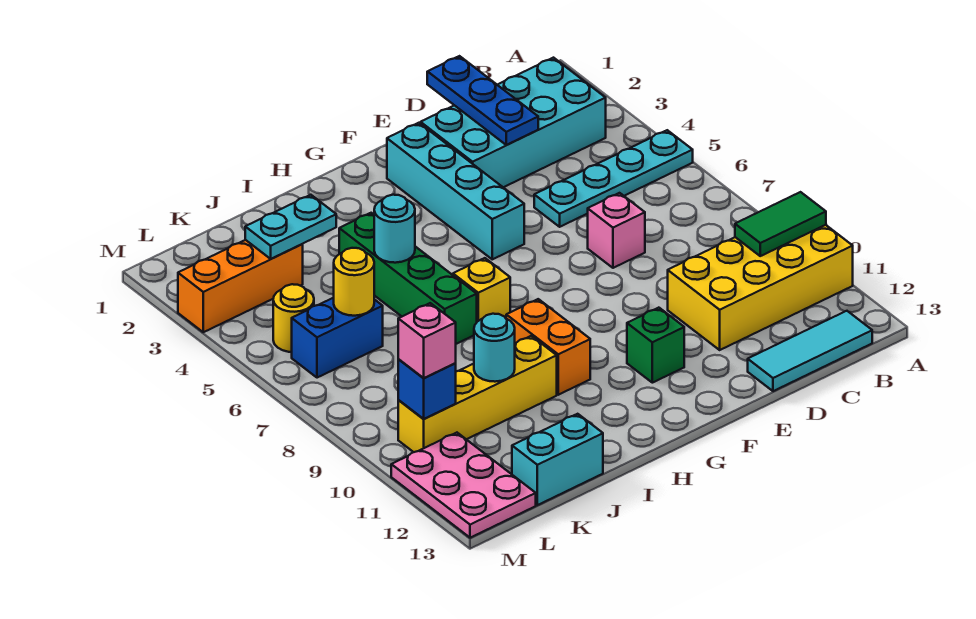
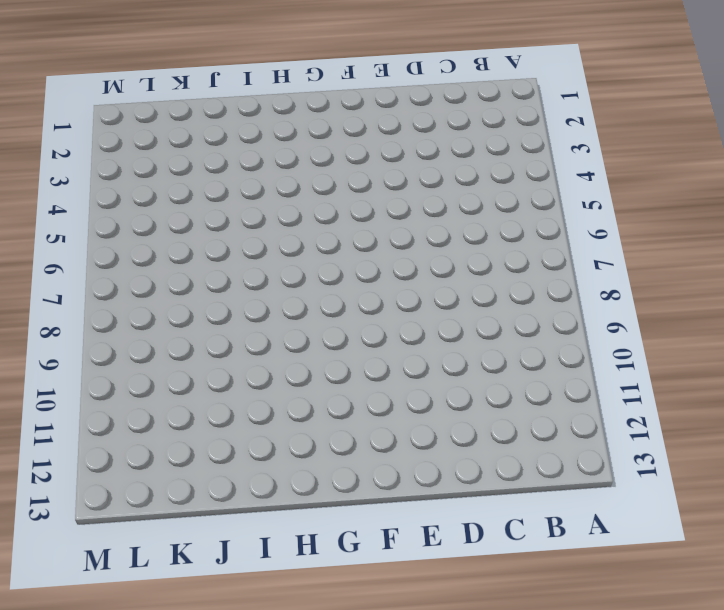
none -> cyan plate A5:D5 level 1
none -> yellow brick A10:D11 level 1
none -> cyan brick B2:E3 level 1

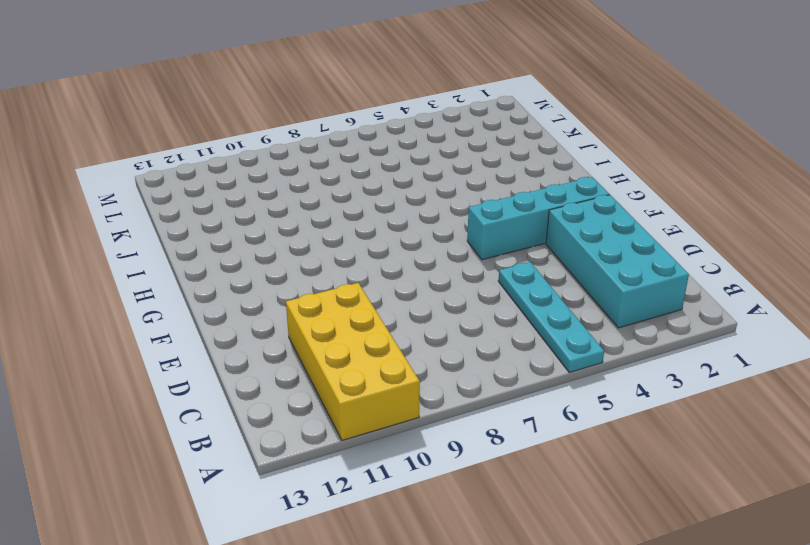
none -> cyan tile B13:D13 level 1
none -> pink brick D7 level 1
none -> green brick F11 level 1

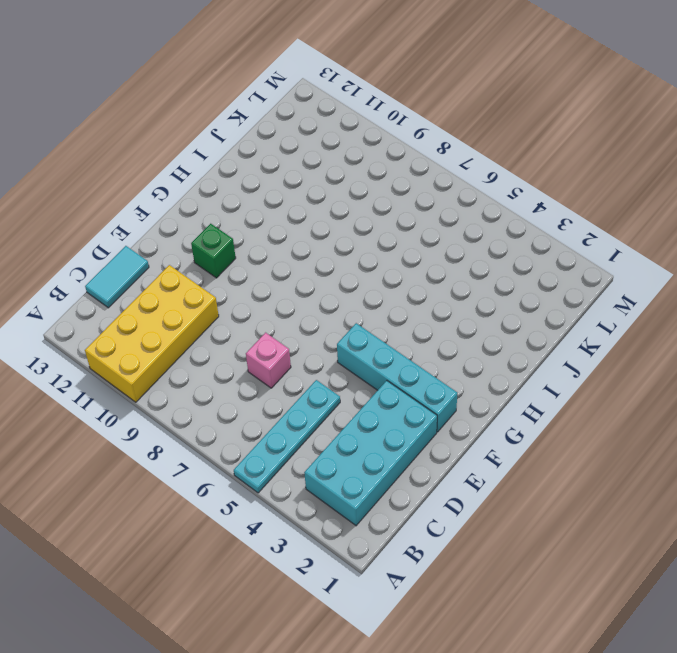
cyan tile C13:D13 level 1 -> cyan tile B13:D13 level 1
none -> yellow brick H7 level 1
none -> orange brick H9:H10 level 1
none -> green brick I4:I7 level 1

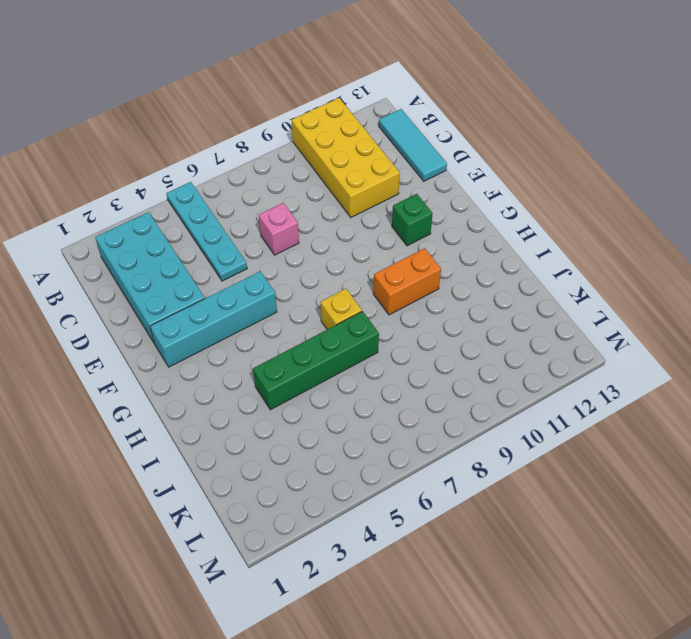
none -> yellow brick I10:L10 level 1
none -> cyan brick J13:K13 level 1
none -> orange brick K3:M3 level 1

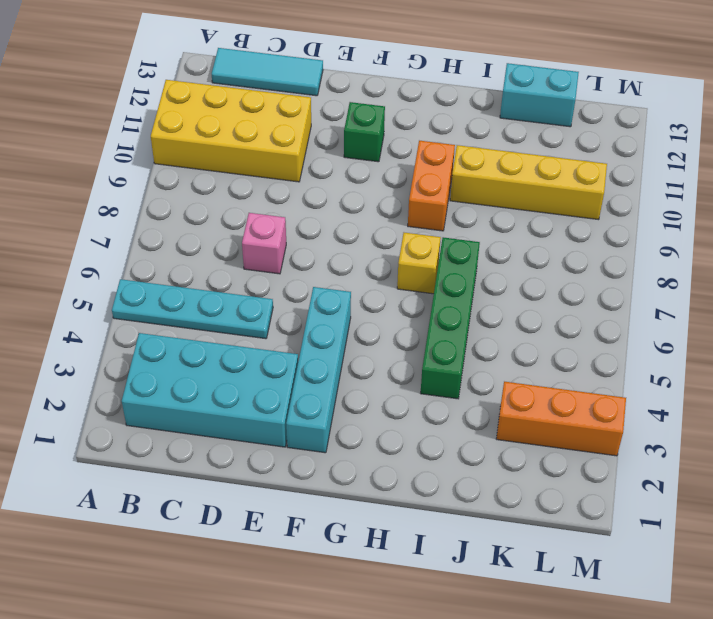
none -> blue brick K6:L6 level 1
none -> yellow round brick L5 level 1
none -> pink plate L11:M13 level 1

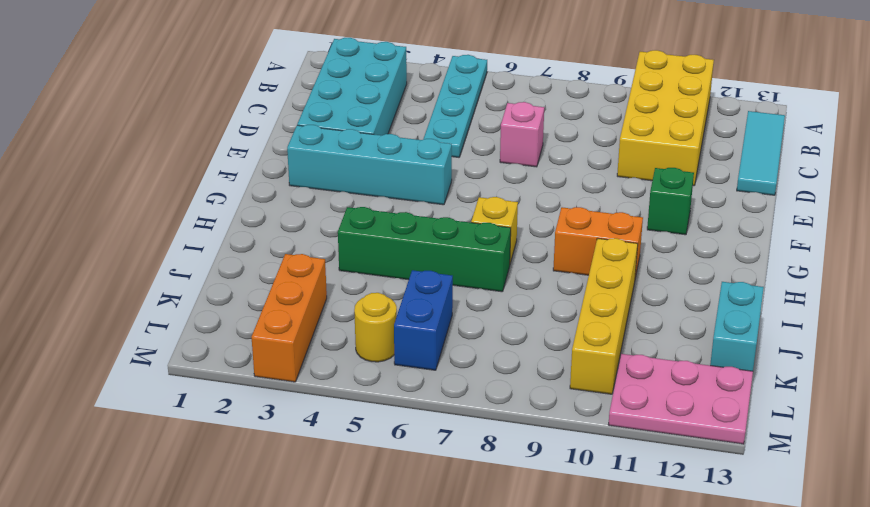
none -> green tile A10:B10 level 2
none -> blue plate D1:D3 level 2
none -> cyan round brick I5 level 2

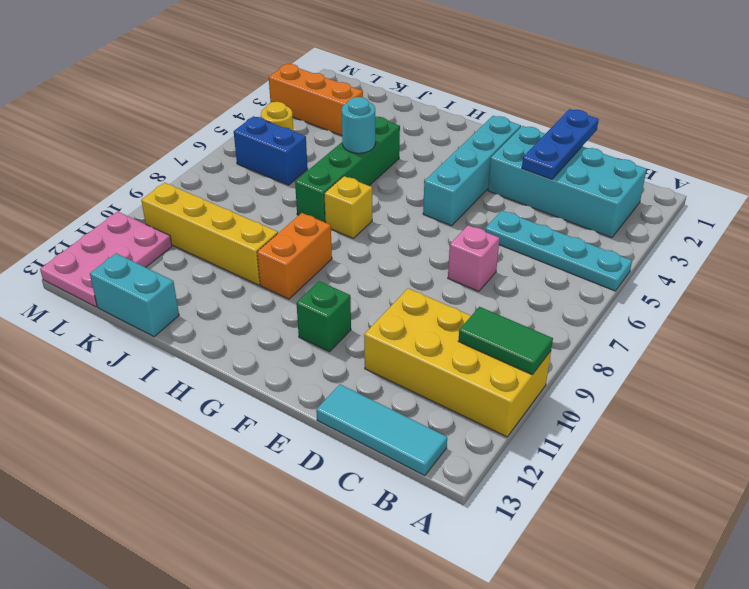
none -> cyan plate J3:K3 level 2
none -> cyan round brick J10 level 2
none -> yellow round brick K6 level 2

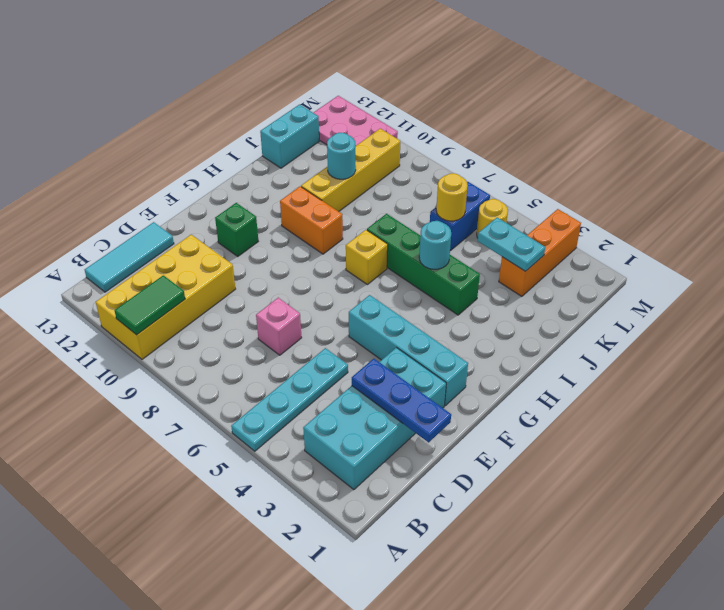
cyan plate K3:K4 level 2 -> cyan plate J3:K3 level 2
none -> blue brick L10 level 2
none -> pink brick L10 level 3

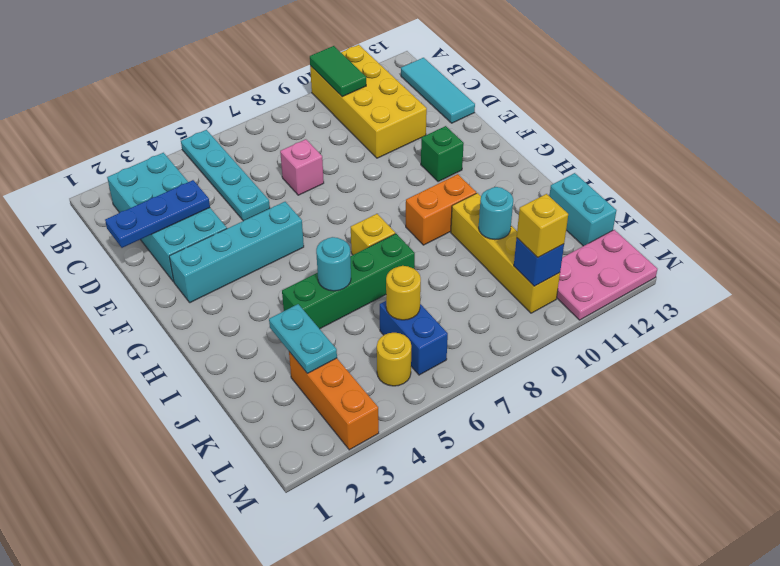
yellow brick L10 level 3 -> pink brick L10 level 3

